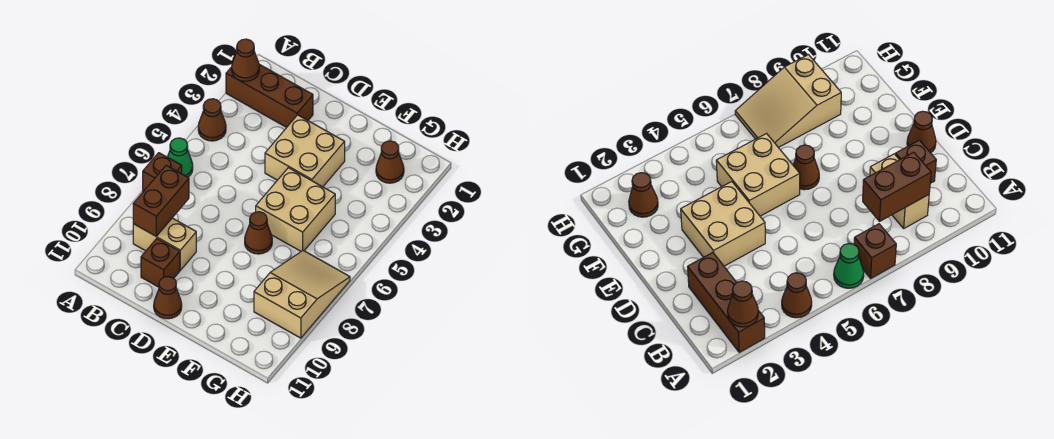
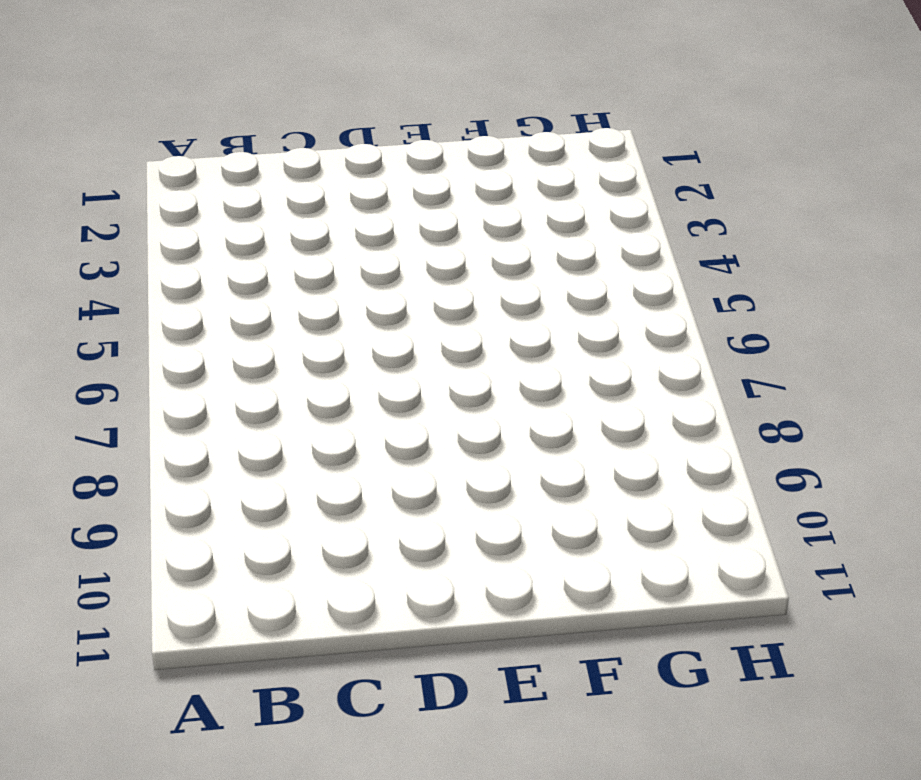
none -> brown brick A2:C2 level 1
none -> brown cone A4 level 1
none -> green cone A6 level 1

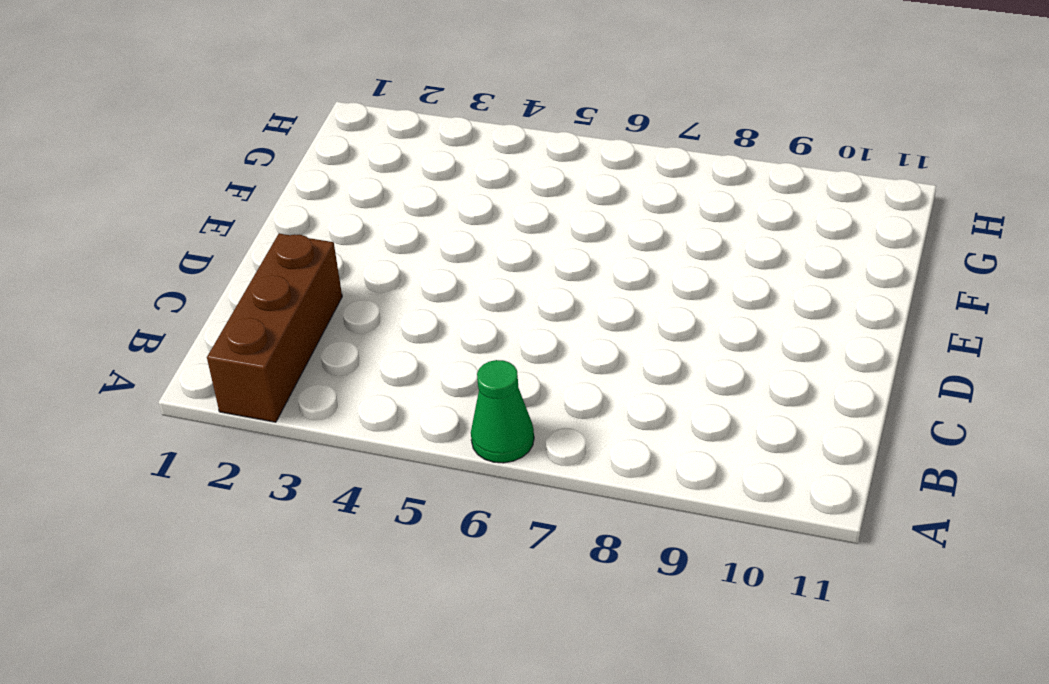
none -> brown cone A4 level 1
none -> brown brick A7 level 1
none -> tan brick B9:C9 level 1

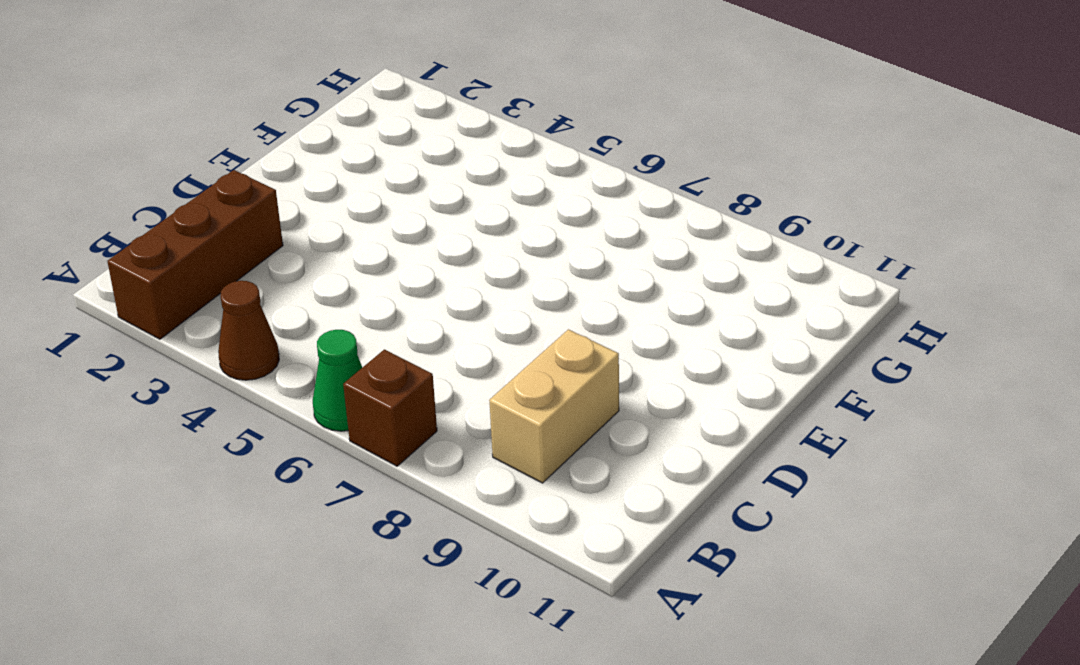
none -> brown brick C10 level 1
none -> tan brick D3:E4 level 1
none -> brown cone D11 level 1

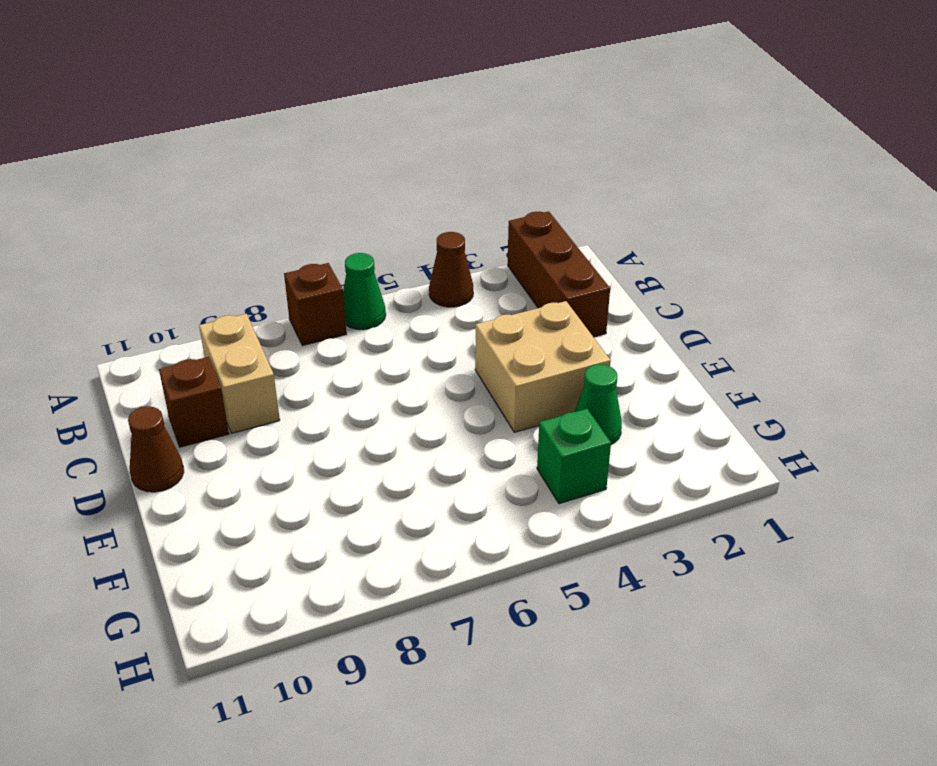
green cone F3 level 1 -> none
green brick G4 level 1 -> none
none -> tan brick E5:F6 level 1
none -> brown cone E7 level 1
none -> brown cone G2 level 1

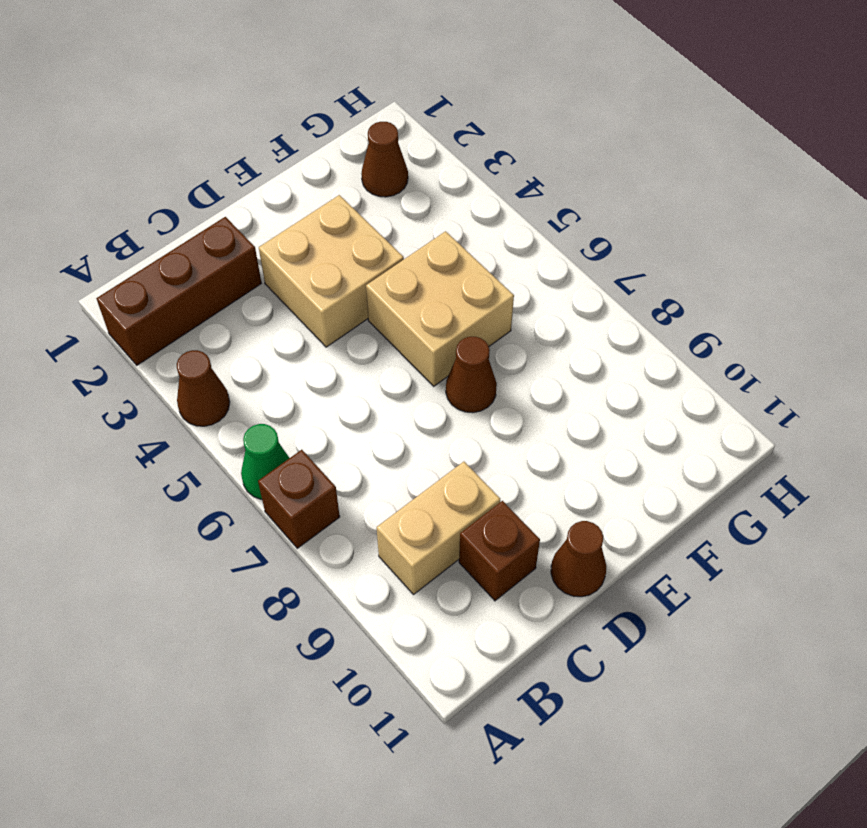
none -> tan slope G7:H9 level 1 top 9
none -> brown cone A2 level 2
none -> brown brick B8:B9 level 2

